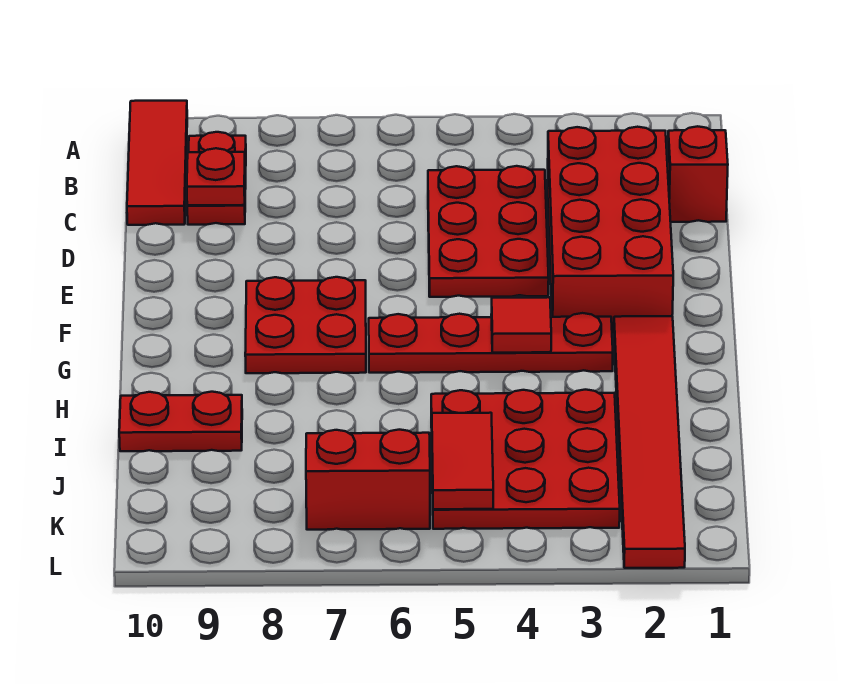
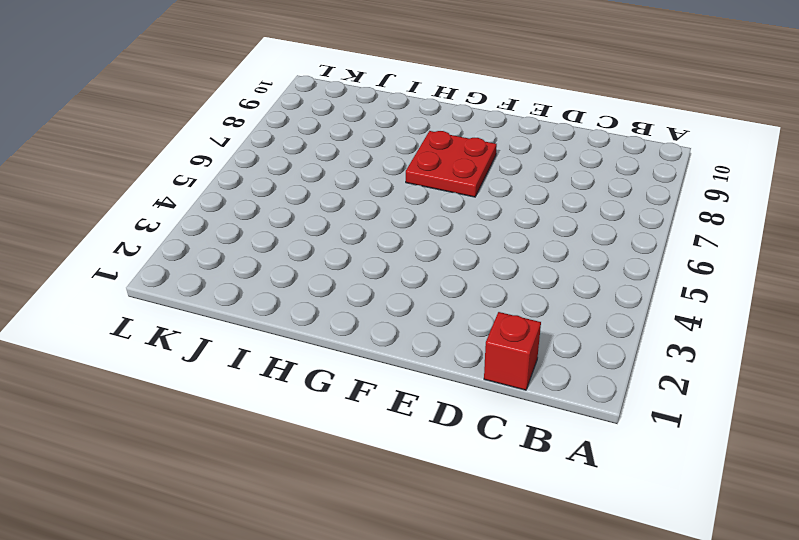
none -> red tile A10:C10 level 1
none -> red plate B9:C9 level 1
none -> red brick C2:F3 level 1

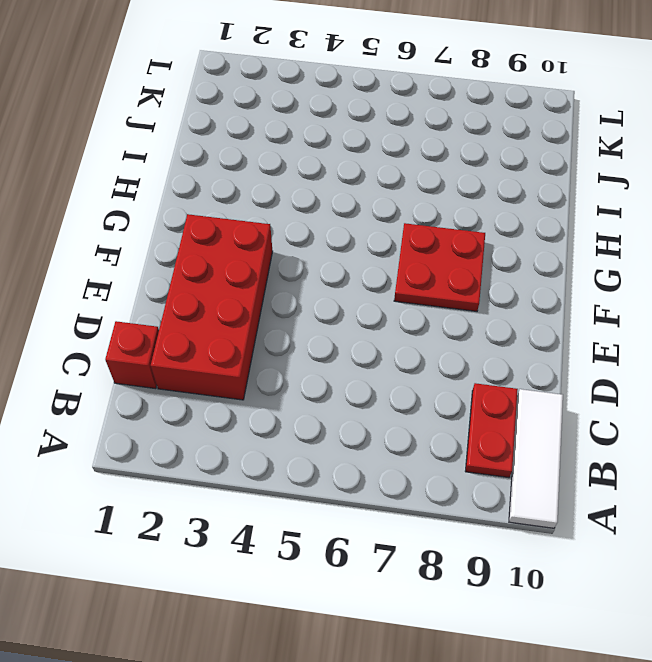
white tile A10:C10 level 1 -> red tile A10:C10 level 1
none -> red plate C4:E5 level 1
none -> red tile G2:L2 level 1
none -> red plate G3:G6 level 1

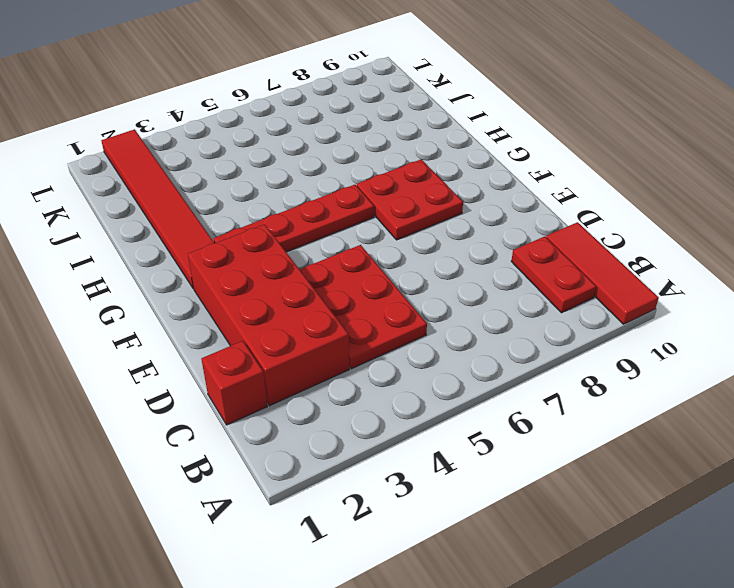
none -> red plate I3:K5 level 1
none -> red plate I9:I10 level 1
none -> red brick K6:K7 level 1

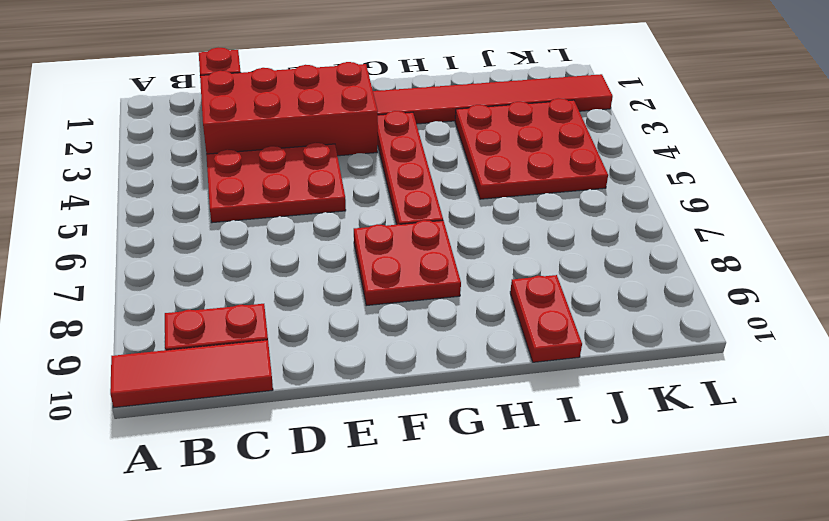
none -> red brick K6:K7 level 1
none -> red plate C9 level 2
none -> red tile G4 level 2

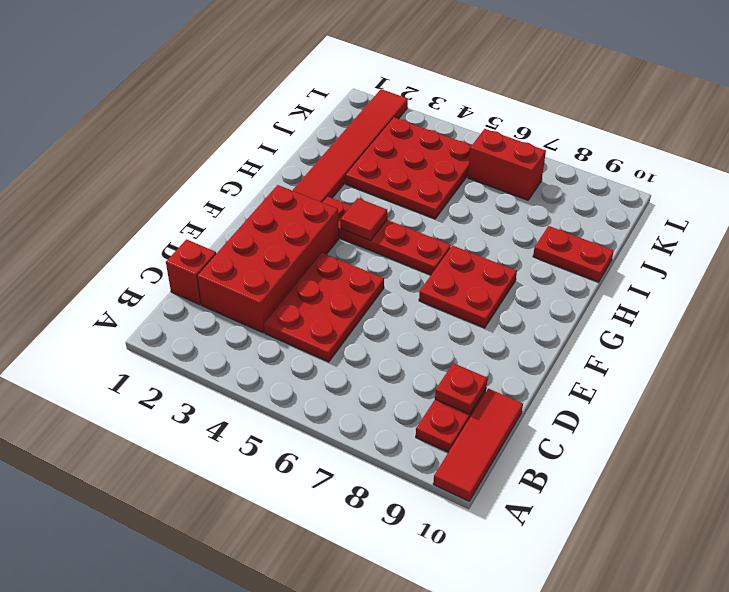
none -> red tile J5:K5 level 2

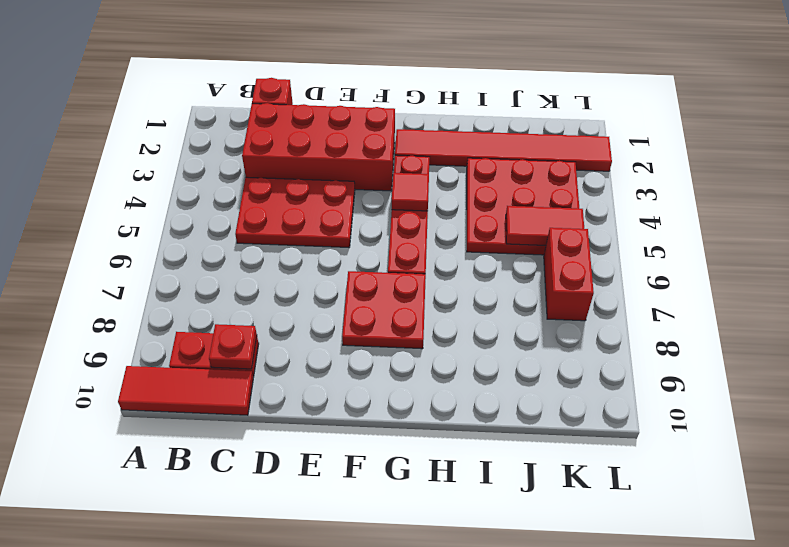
none -> red plate I9:I10 level 1

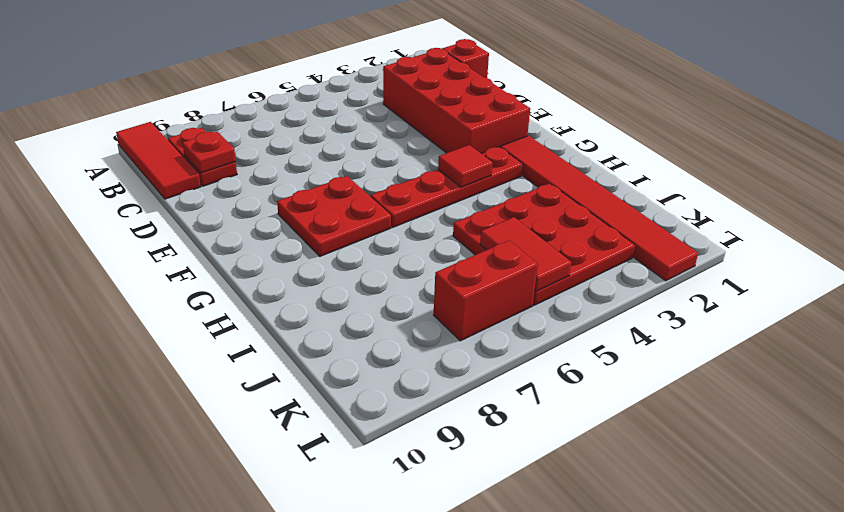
none -> red plate C4:E5 level 1
none -> red plate I9:I10 level 1

